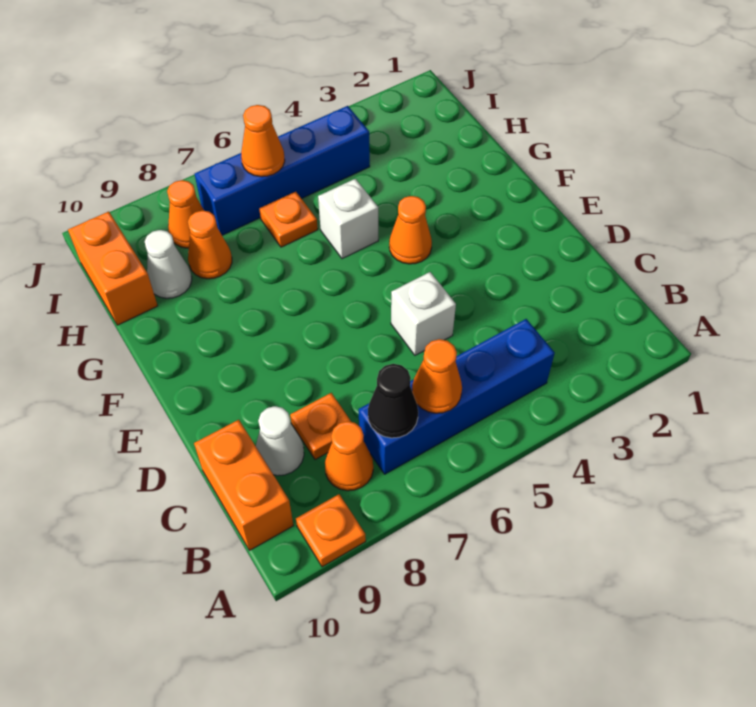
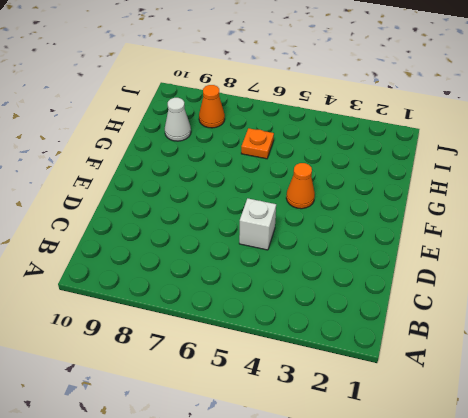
none -> orange plate A9 level 1
none -> blue brick B4:B7 level 1
none -> orange cone B8 level 1

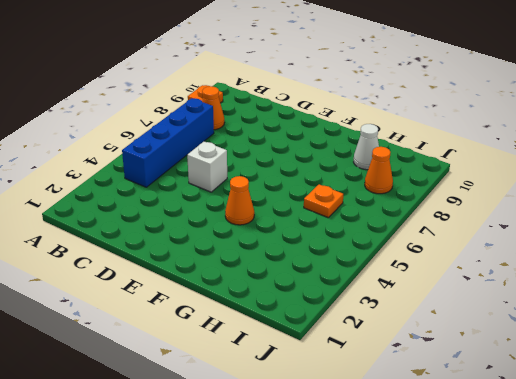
none -> orange brick B10:C10 level 1
none -> orange plate C8 level 1
none -> white cone C9 level 1

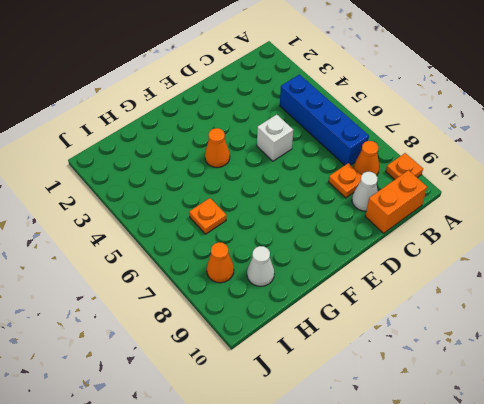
none -> white brick G5 level 1
none -> orange cone H8 level 1
none -> orange brick H10:I10 level 1

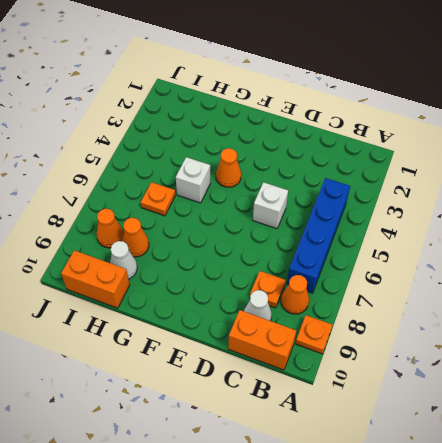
none -> blue brick I4:I7 level 1
none -> orange cone B6 level 2
none -> black cone B7 level 2

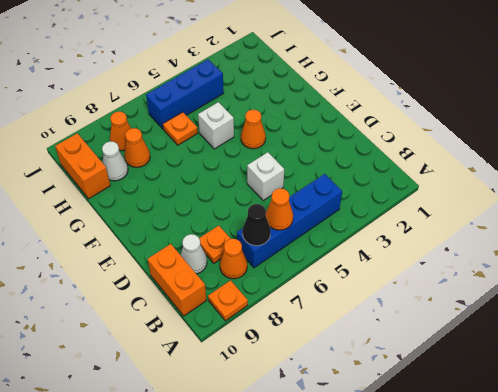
blue brick I4:I6 level 1 -> blue brick I4:I7 level 1
none -> orange cone I6 level 2

